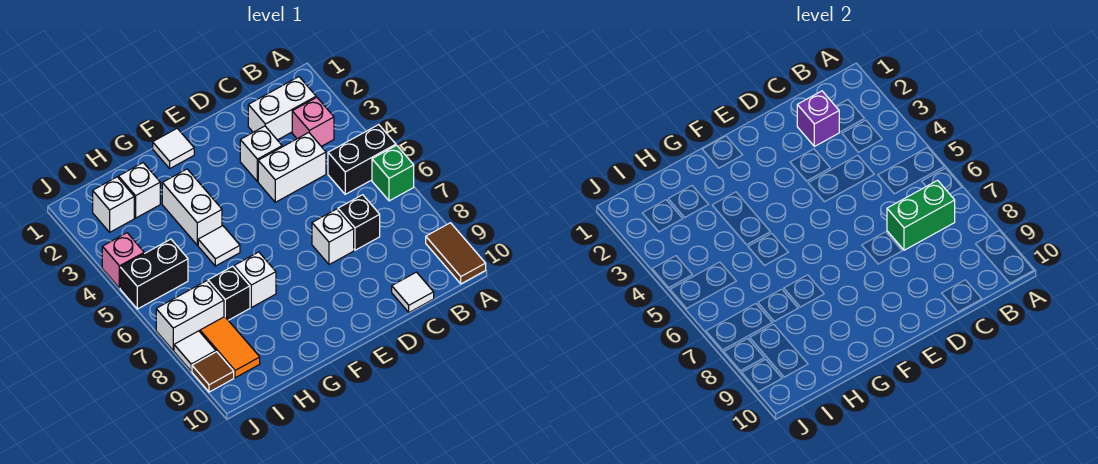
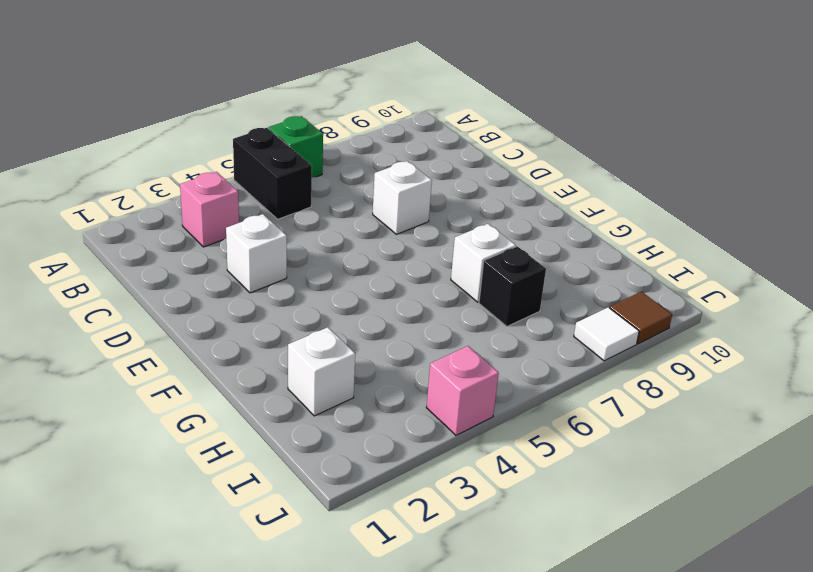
none -> brown tile A9:A10 level 1
none -> white brick B2:C2 level 1
none -> white brick C4:D4 level 1

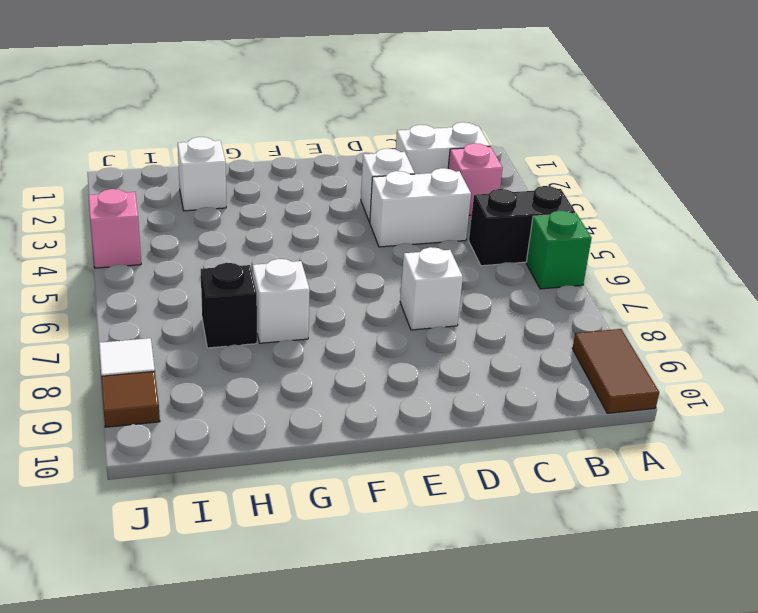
none -> black brick C7 level 1
none -> white tile C10 level 1
none -> white tile F1 level 1

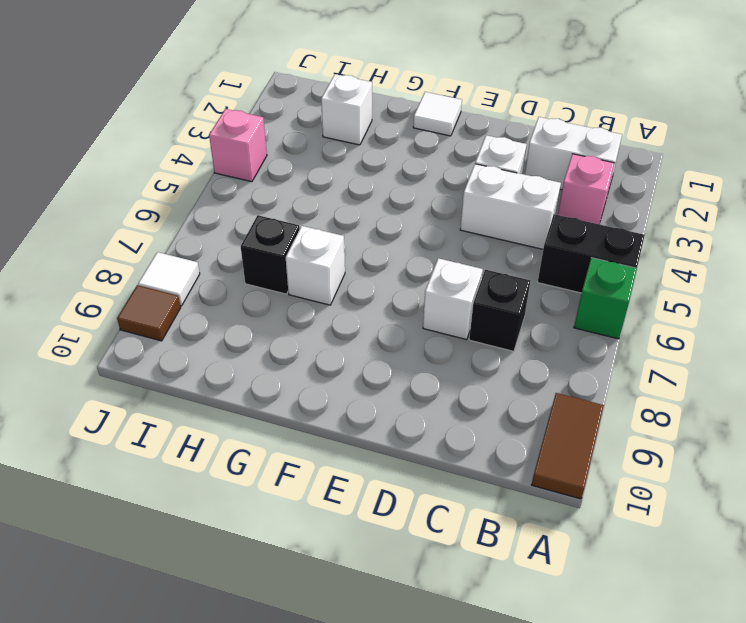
none -> white tile C10 level 1
none -> white brick G3:G4 level 1
none -> white tile G5 level 1

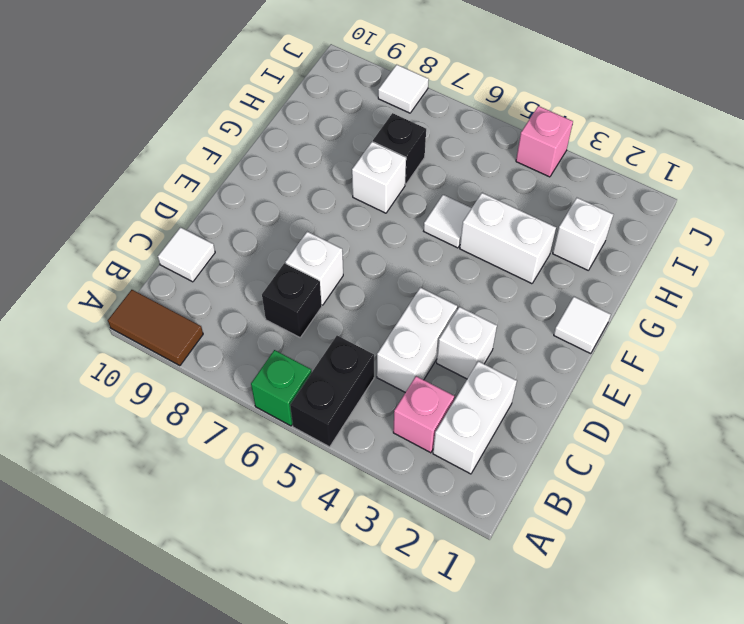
none -> white brick I2 level 1
none -> black brick I5:J5 level 1
none -> white brick I7:J7 level 1

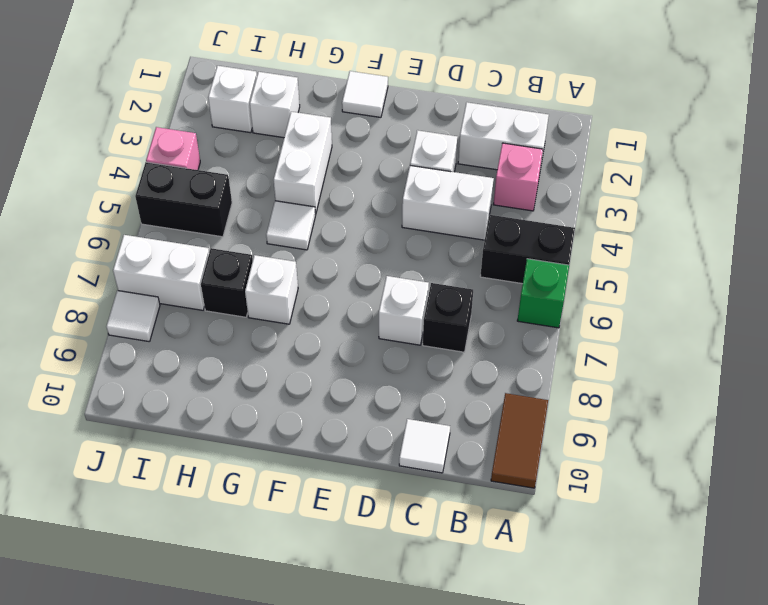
none -> orange tile I8:I9 level 1
none -> brown tile J9 level 1
none -> green brick B7:C7 level 2

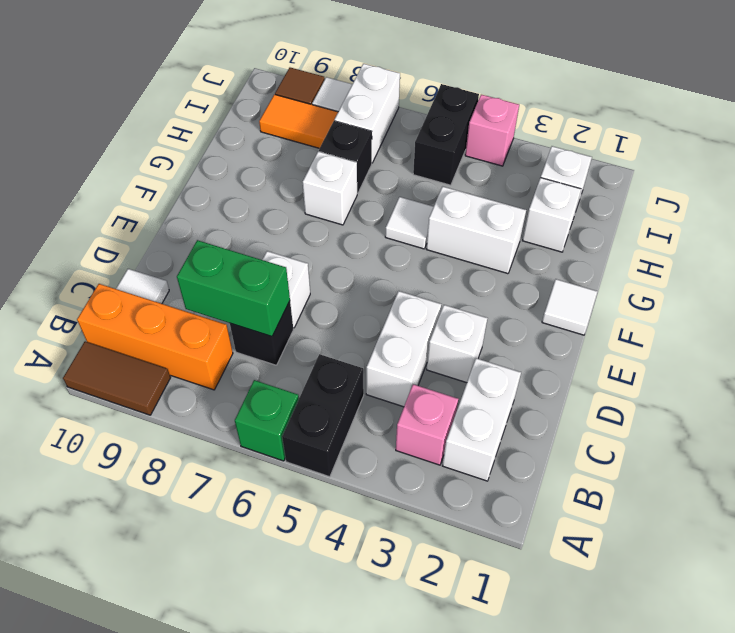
orange brick B8:B10 level 1 -> none
green brick C7:C8 level 2 -> green brick B7:C7 level 2
none -> purple brick C2 level 2

